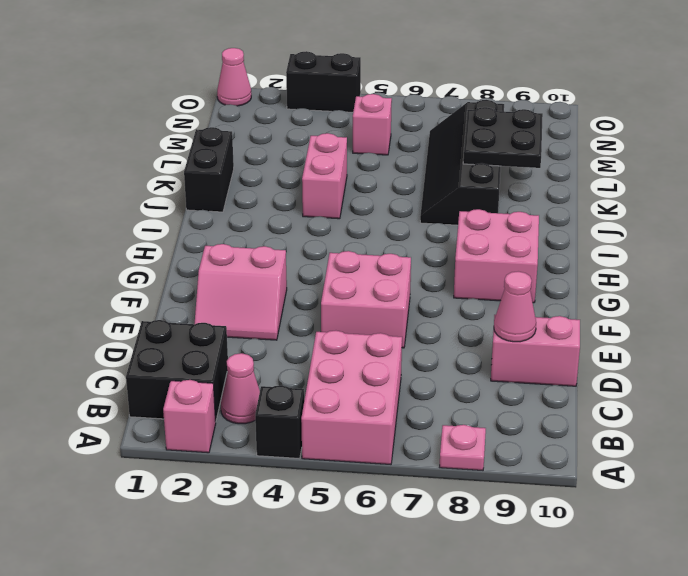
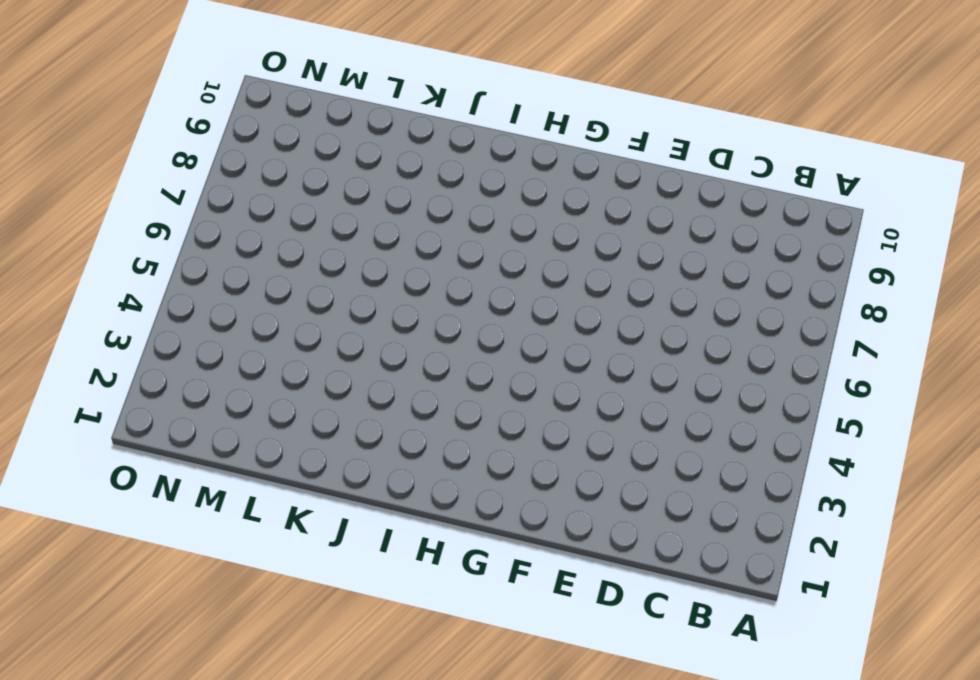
none -> pink brick A2 level 1
none -> black brick A4 level 1
none -> pink brick A5:C6 level 1

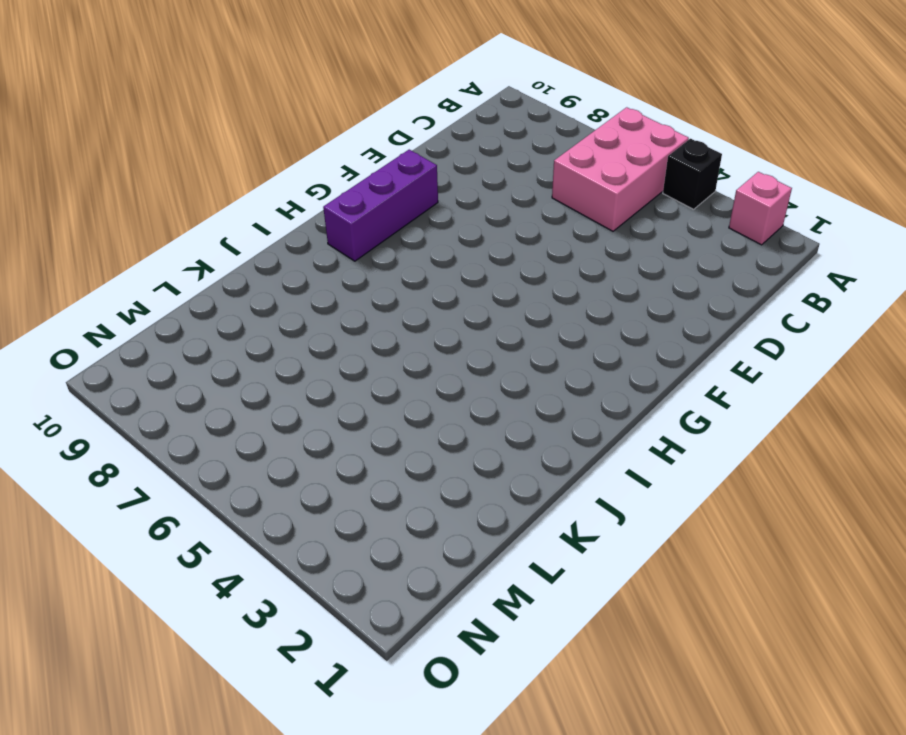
purple brick F9:H9 level 1 -> pink brick G8:H9 level 1
none -> pink plate A8 level 1
none -> black brick B1:C2 level 1
none -> pink cone B3 level 1

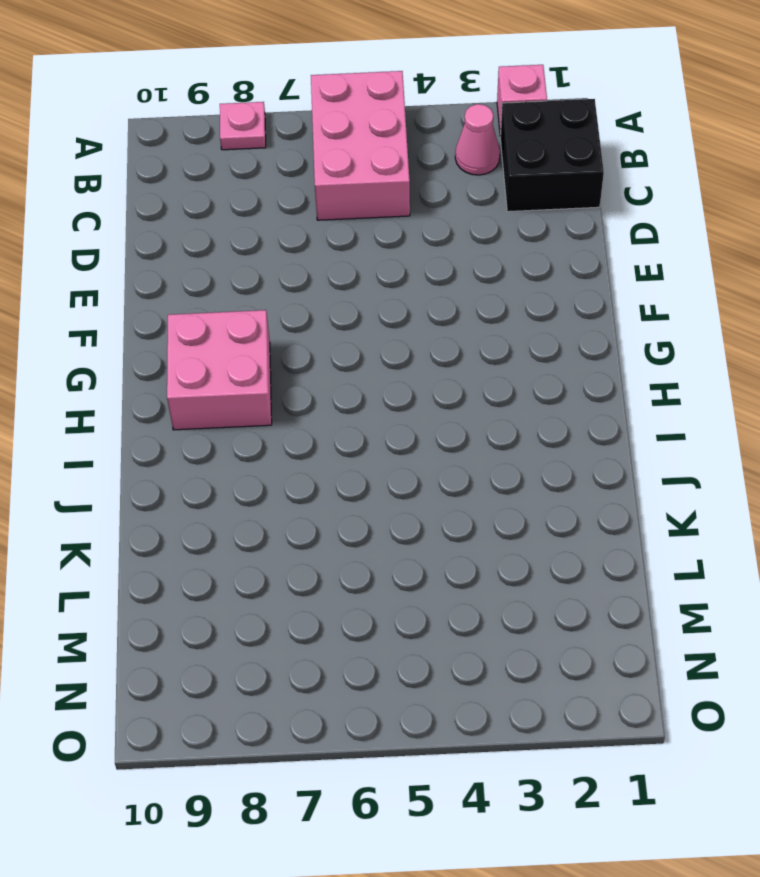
none -> black brick A4 level 1
none -> pink brick D9:D10 level 1
none -> pink slope E2:F3 level 1 top F

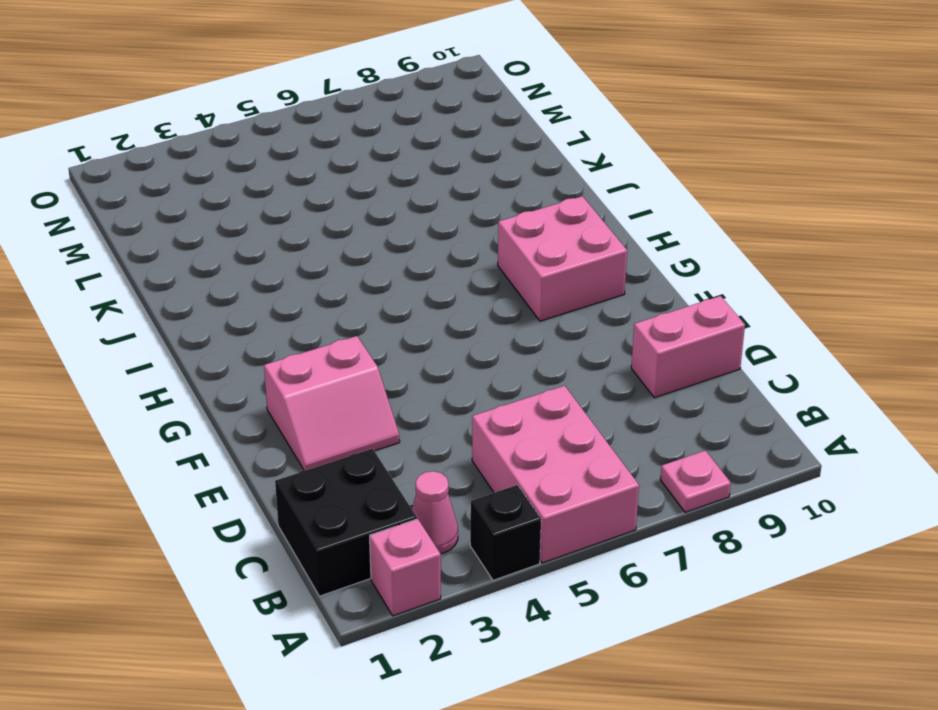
none -> pink brick E5:F6 level 1
none -> black brick J1:K1 level 1
none -> pink brick J4:K4 level 1

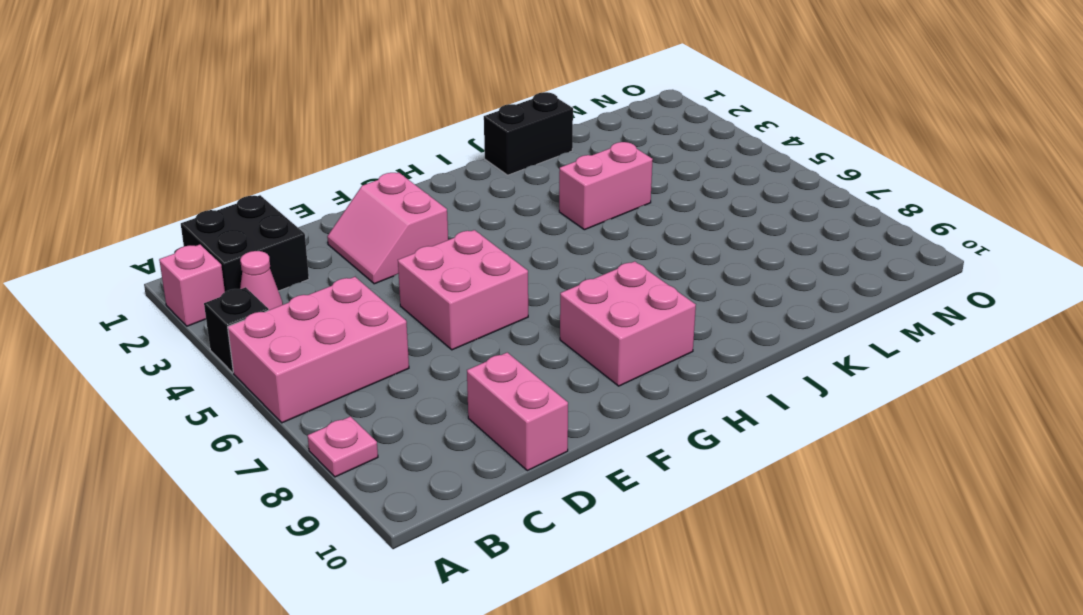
none -> black slope J7:M8 level 1 top 8
none -> pink brick M5 level 1
none -> pink cone O1 level 1

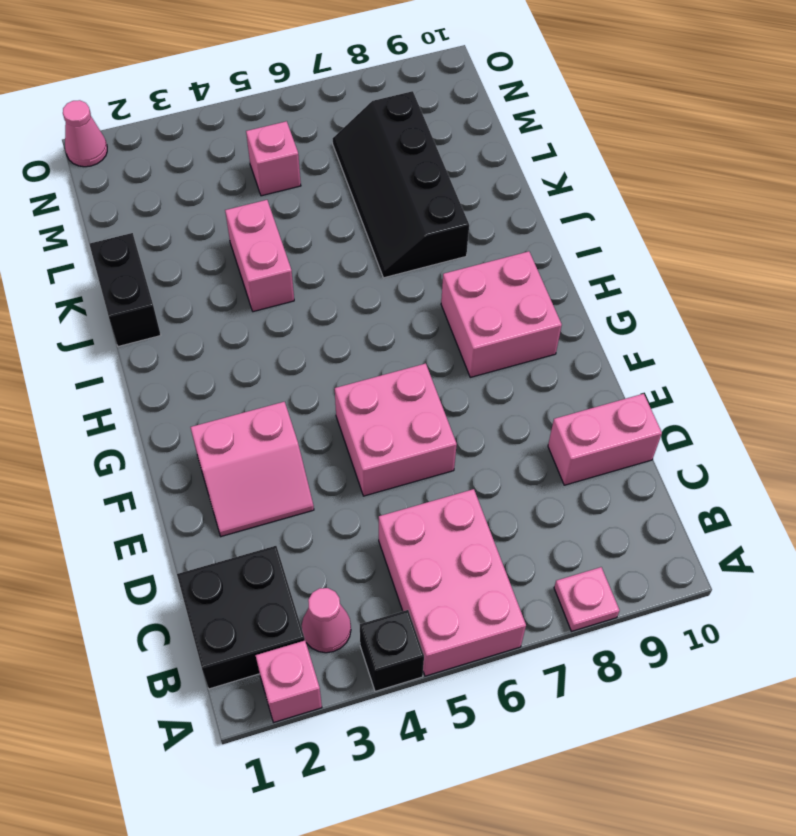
none -> black brick O3:O4 level 1
none -> pink cone D9 level 2
none -> black plate K8:L9 level 2

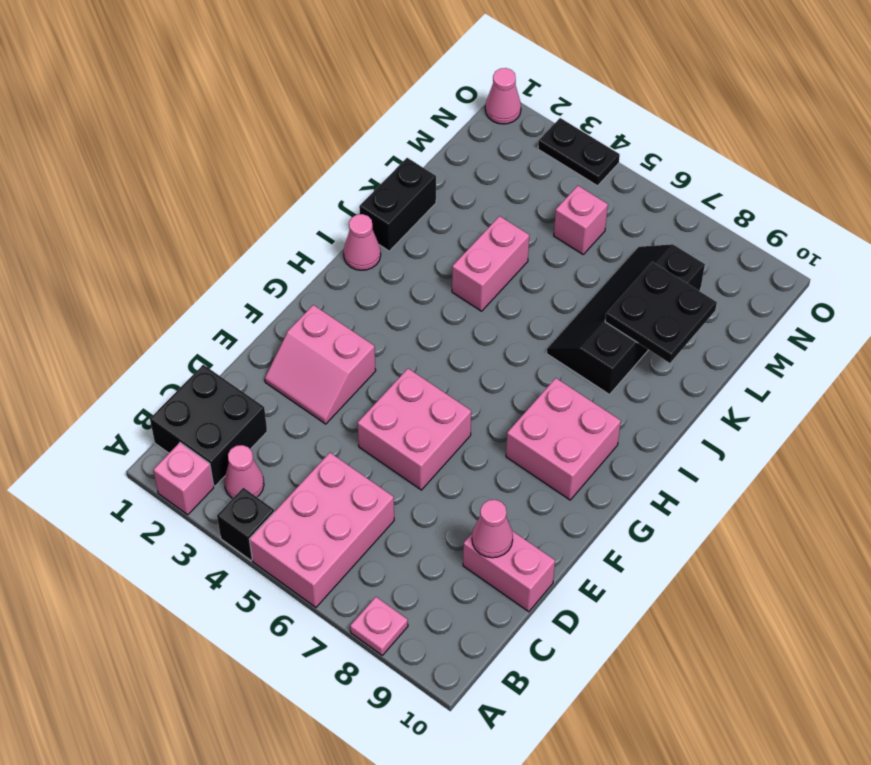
pink cone I1 level 1 -> none
black plate O3:O4 level 1 -> black brick O3:O4 level 1

